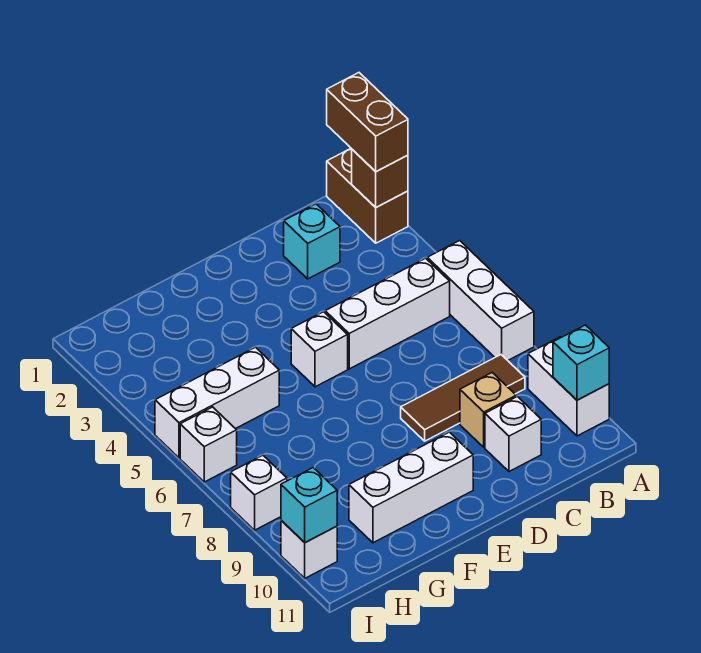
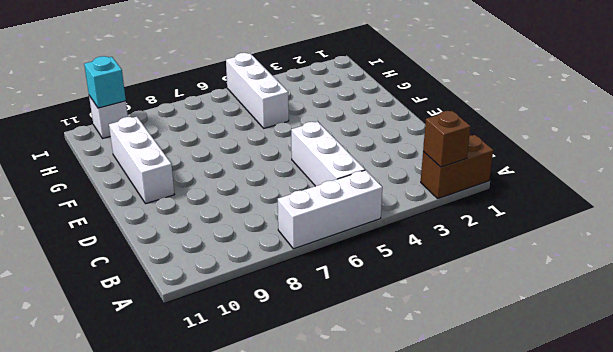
none -> white brick A9:A10 level 1
none -> brown tile B8:D8 level 1
none -> cyan brick C2 level 1

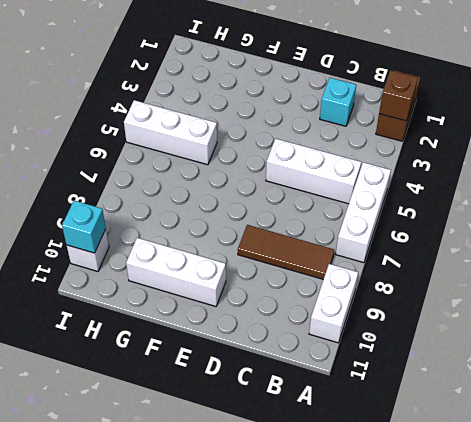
none -> tan brick C9 level 1
none -> white brick C10 level 1
none -> white brick E5 level 1

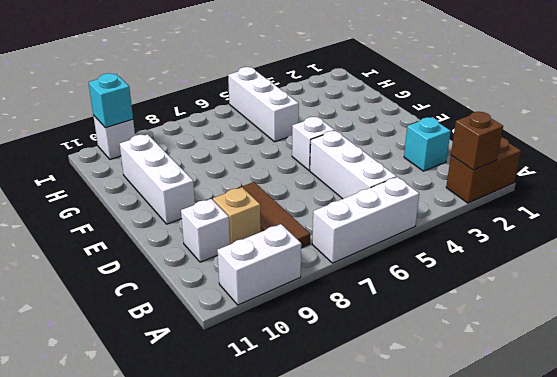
none -> white brick I6 level 1
none -> white brick I8 level 1
none -> cyan brick A10 level 2

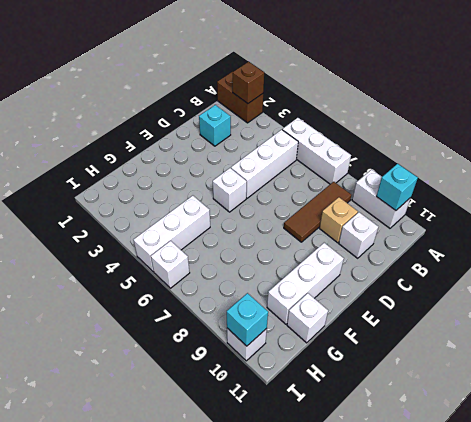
white brick G11 level 1 -> white brick I8 level 1
none -> brown brick A1:A2 level 3

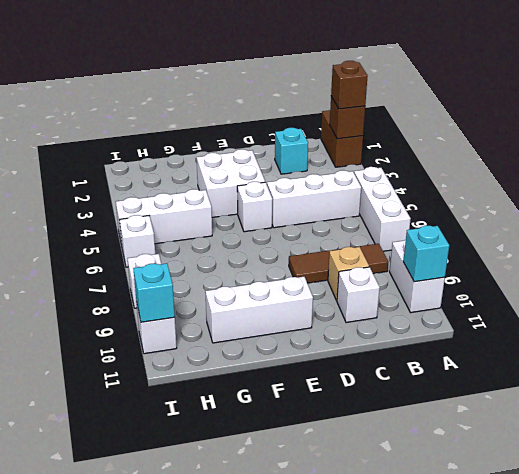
brown brick A2 level 3 -> brown brick A1:A2 level 3
white brick E3:F4 level 1 -> none

